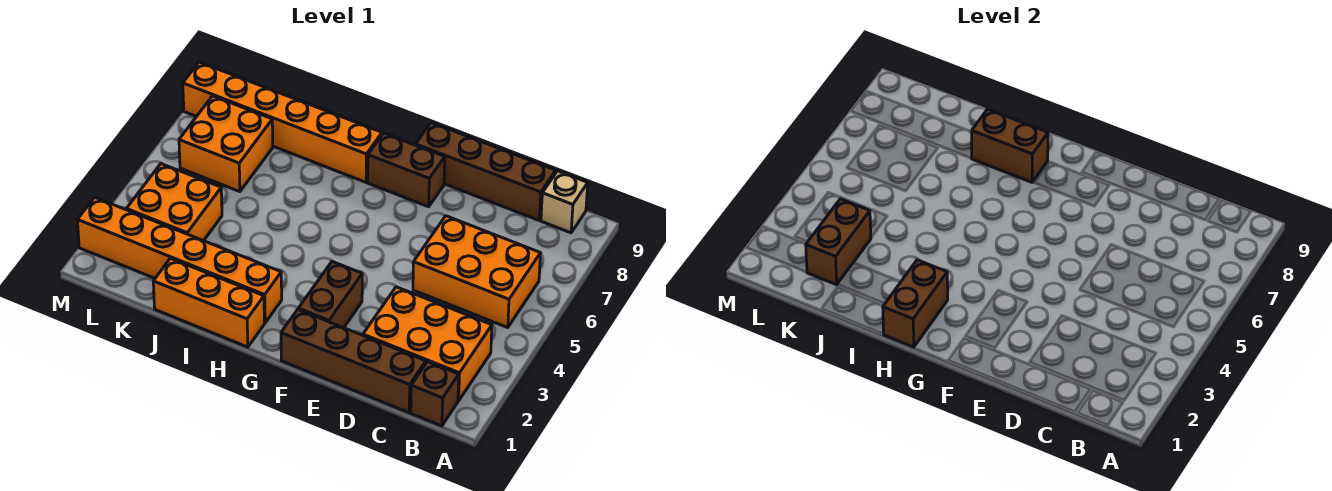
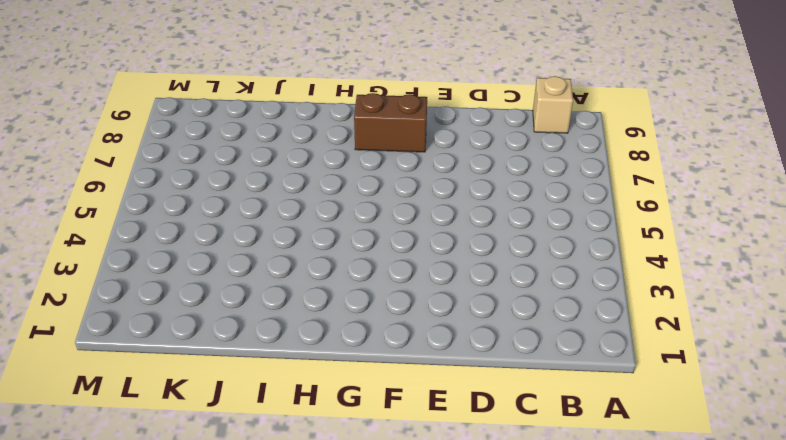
none -> brown brick B1 level 1
none -> orange brick B2:D3 level 1
none -> orange brick B5:D6 level 1

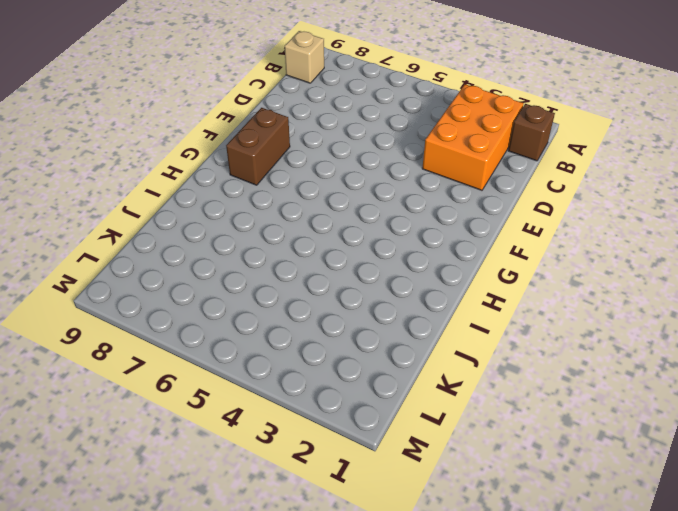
none -> orange brick B5:D6 level 1
none -> brown brick C1:F1 level 1
none -> brown brick C9:F9 level 1

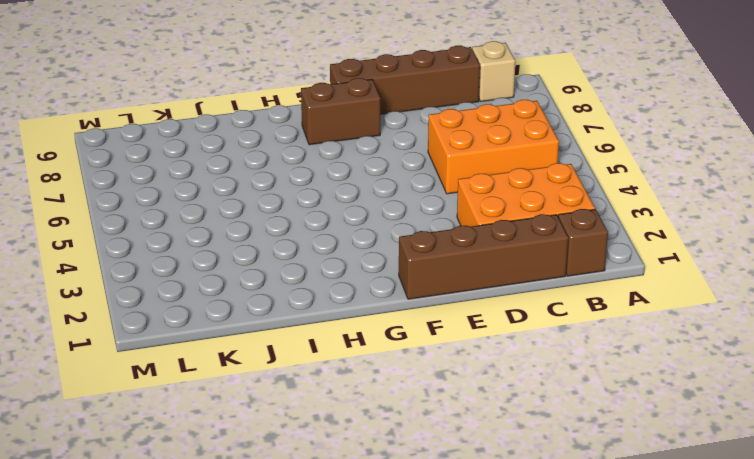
none -> brown brick F2:F3 level 1
none -> orange brick H1:J1 level 1
none -> orange brick H2:M2 level 1

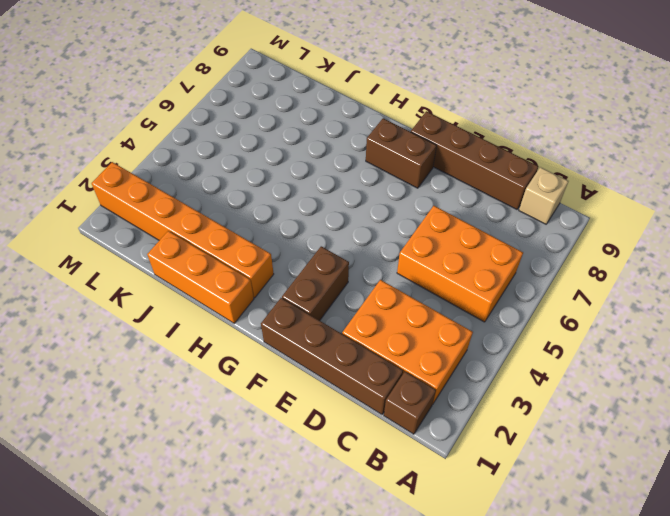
none -> orange brick H8:M8 level 1
none -> orange brick K3:L4 level 1
none -> orange brick K6:L7 level 1

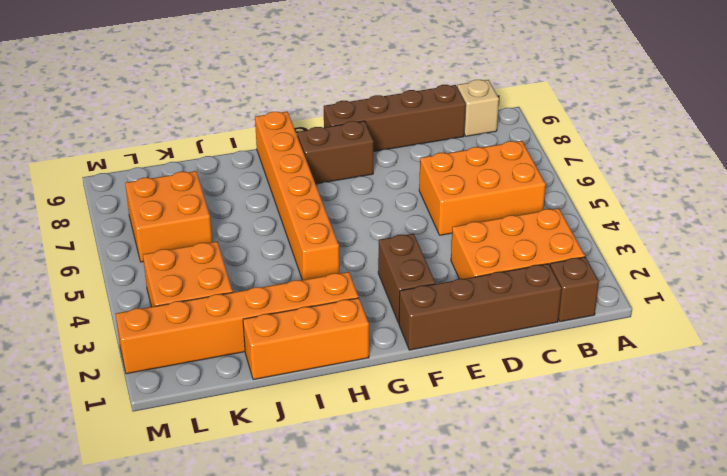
orange brick H4:H9 level 1 -> orange brick H8:M8 level 1
none -> brown brick H1:H2 level 2
none -> brown brick H8:I8 level 2
none -> brown brick K2:K3 level 2

